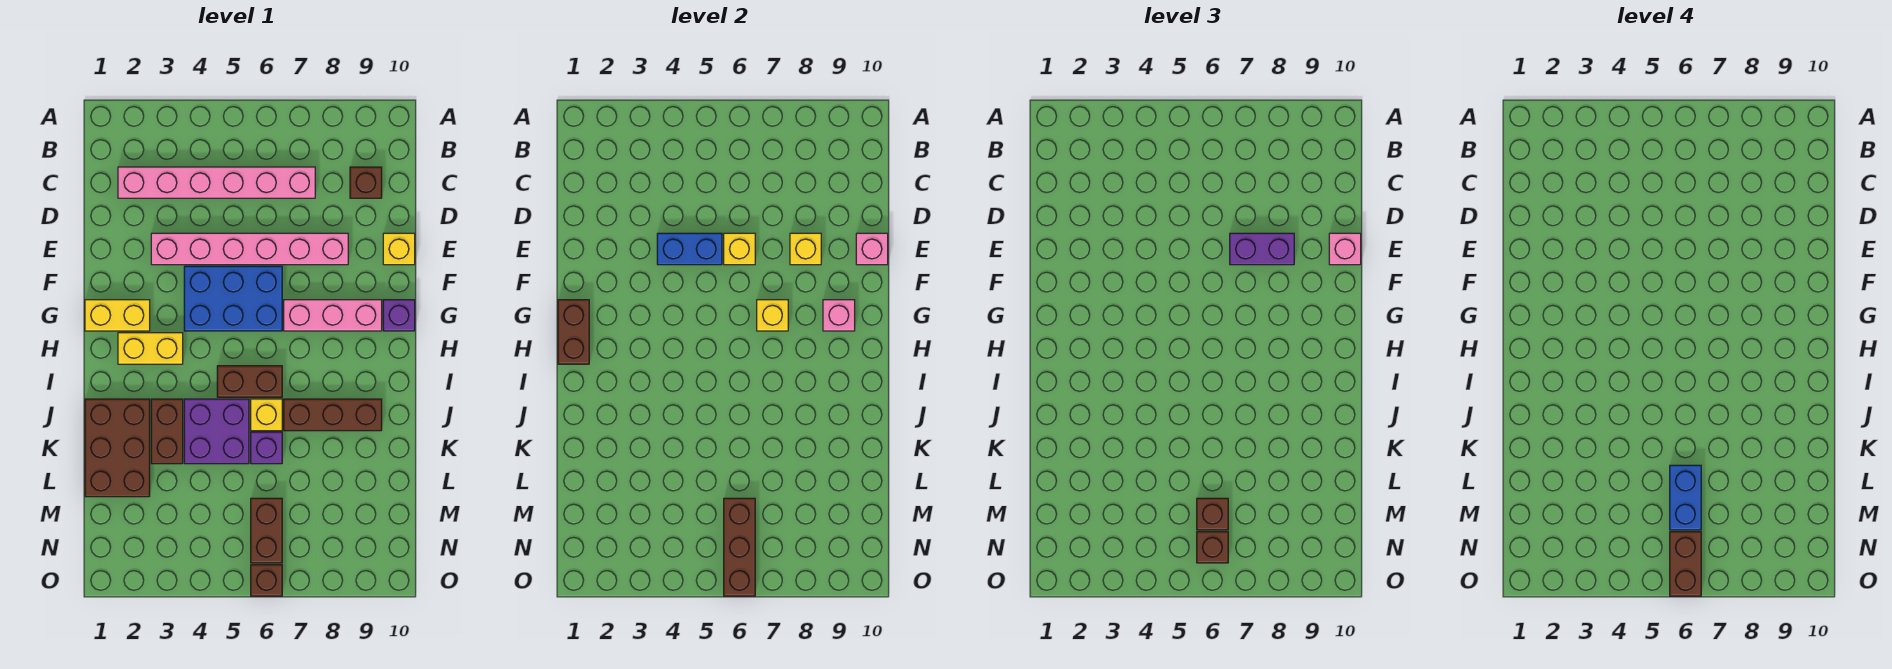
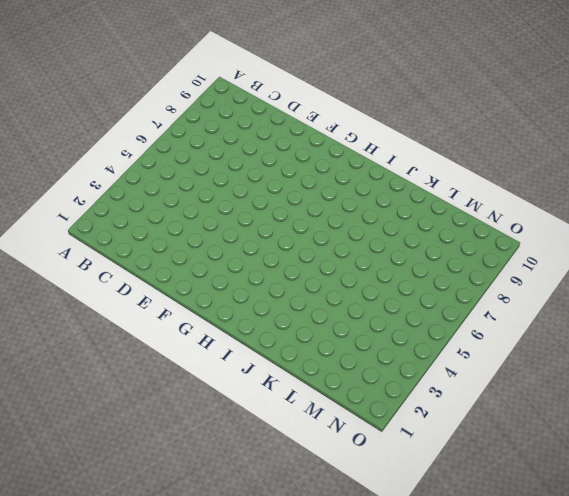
none -> pink brick C2:C7 level 1
none -> brown brick C9 level 1
none -> pink brick E3:E8 level 1
none -> yellow brick E10 level 1

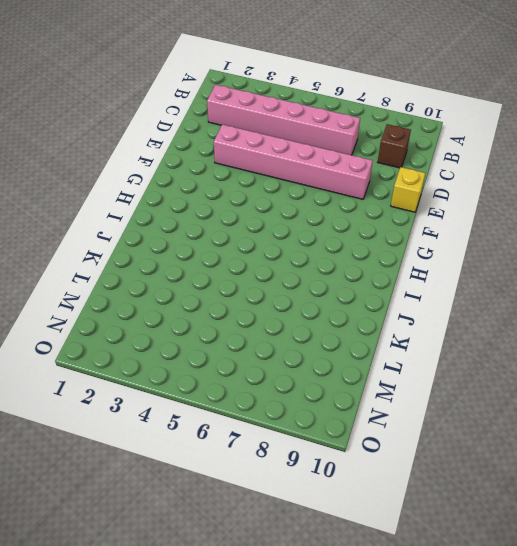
none -> blue brick F4:G6 level 1
none -> yellow brick G1:G2 level 1
none -> pink brick G7:G9 level 1
none -> purple brick G10 level 1

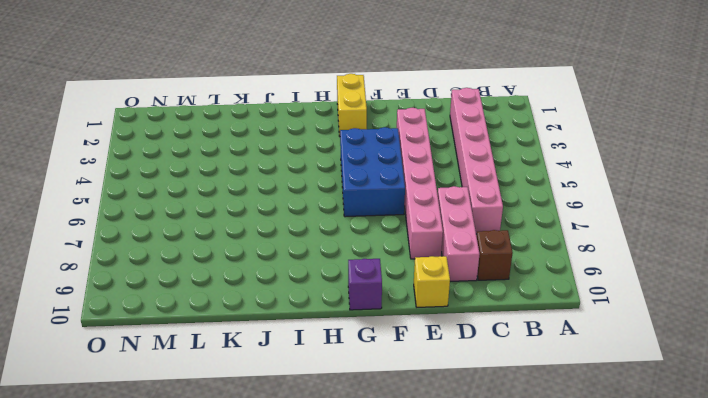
pink brick D7:D9 level 1 -> pink brick G7:G9 level 1
none -> yellow brick H2:H3 level 1
none -> brown brick I5:I6 level 1
none -> brown brick J1:L2 level 1
none -> brown brick J3:K3 level 1

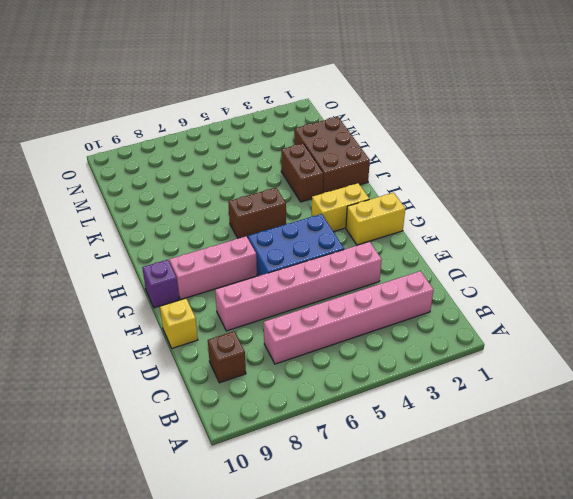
none -> purple brick J4:K5 level 1
none -> yellow brick J6 level 1
none -> brown brick J7:J9 level 1
none -> purple brick K6 level 1

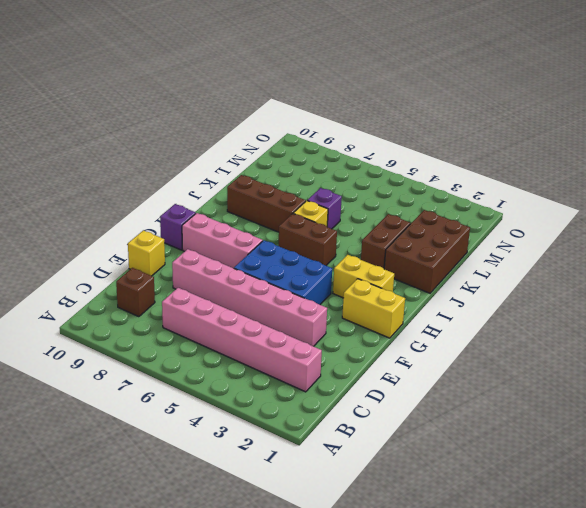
none -> purple brick J4:K5 level 1
none -> brown brick M6:N6 level 1
none -> brown brick O6 level 1
none -> blue brick E4:E5 level 2

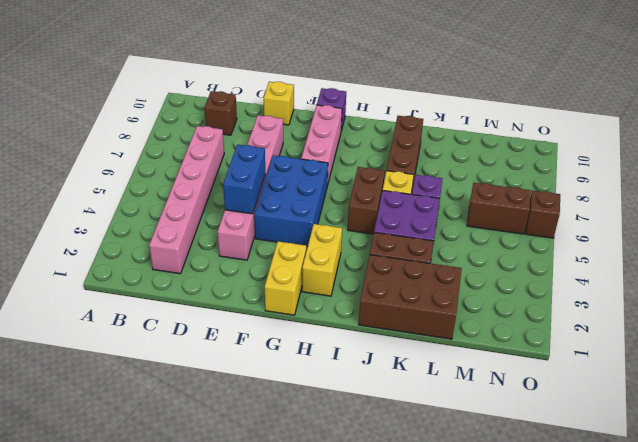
none -> yellow brick E6 level 2
none -> yellow brick E8 level 2
none -> pink brick E10 level 2
none -> brown brick G1:H1 level 2

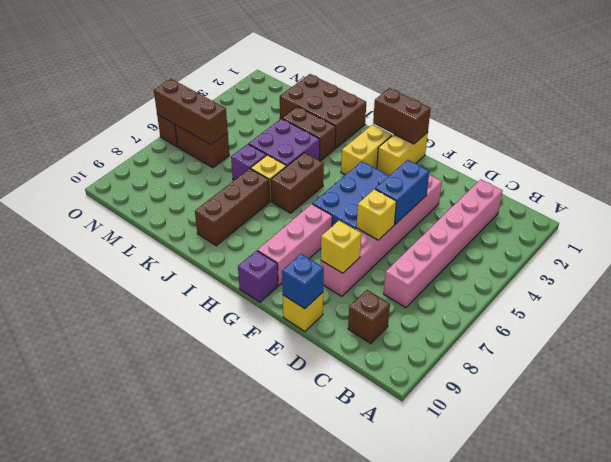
blue brick E10 level 2 -> pink brick E10 level 2
none -> yellow brick G7 level 2
none -> pink brick G9 level 2
none -> purple brick E7:E8 level 3
none -> pink brick E10 level 3

